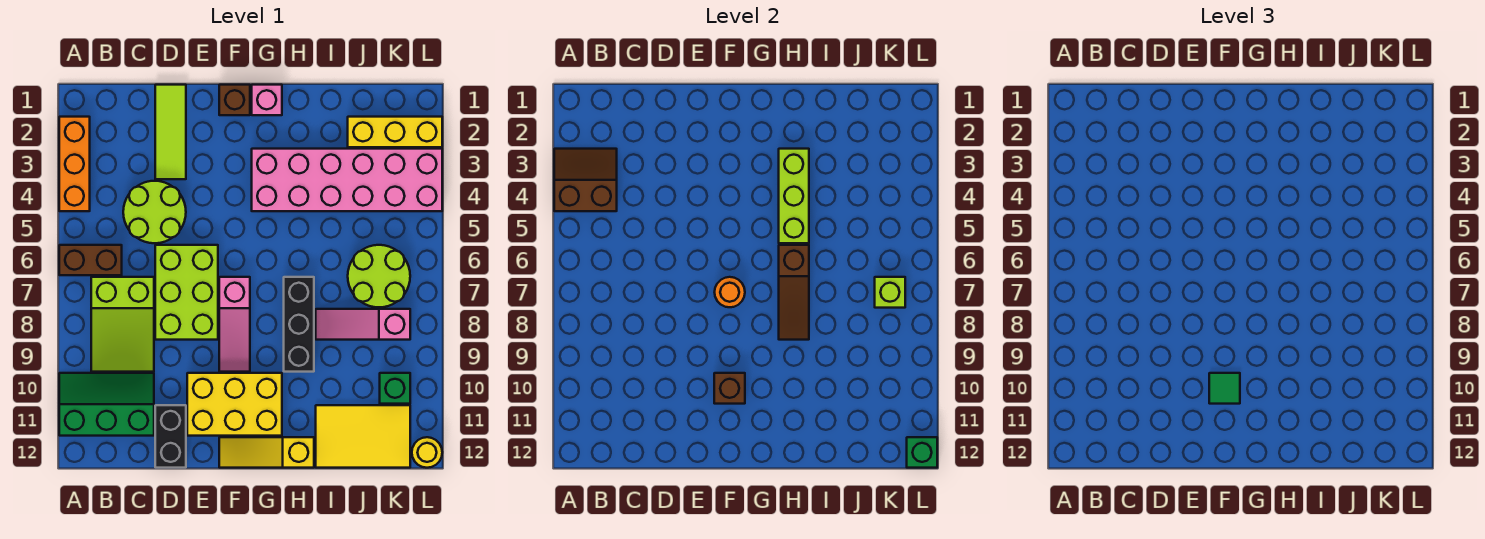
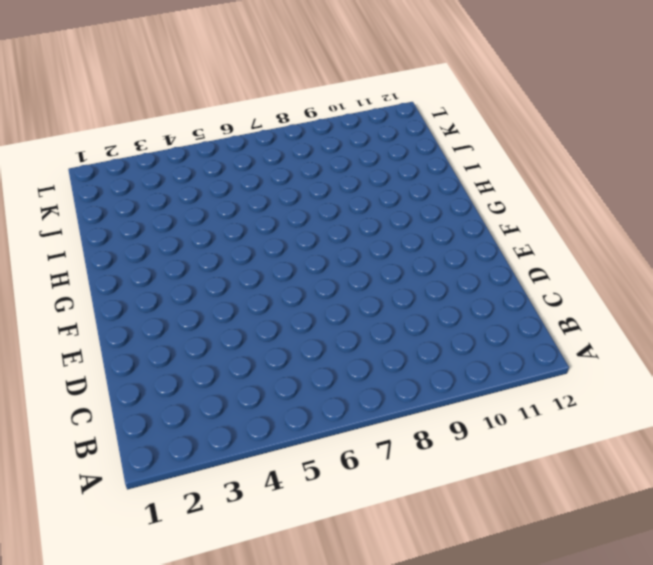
none -> orange brick A2:A4 level 1
none -> brown brick A6:B6 level 1
none -> green slope A10:C11 level 1 top 11

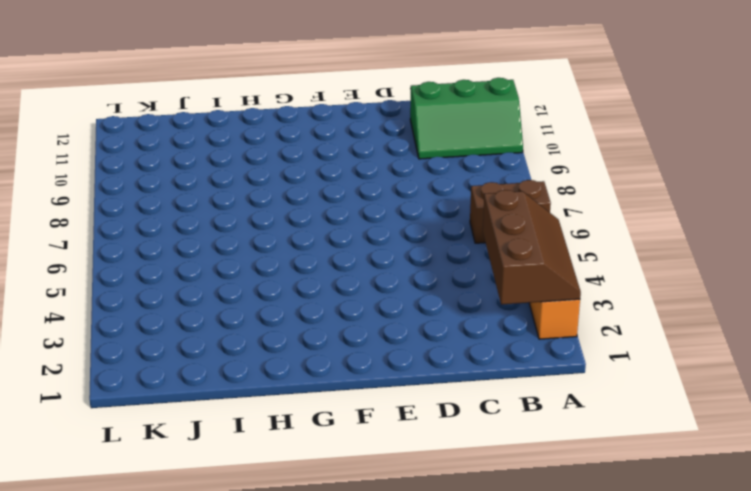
brown slope A2:B4 level 2 top B -> brown slope A3:B4 level 2 top 4
none -> lime slope B7:C9 level 1 top 7
none -> lime round brick C4:D5 level 1
none -> lime tile D1:D3 level 1

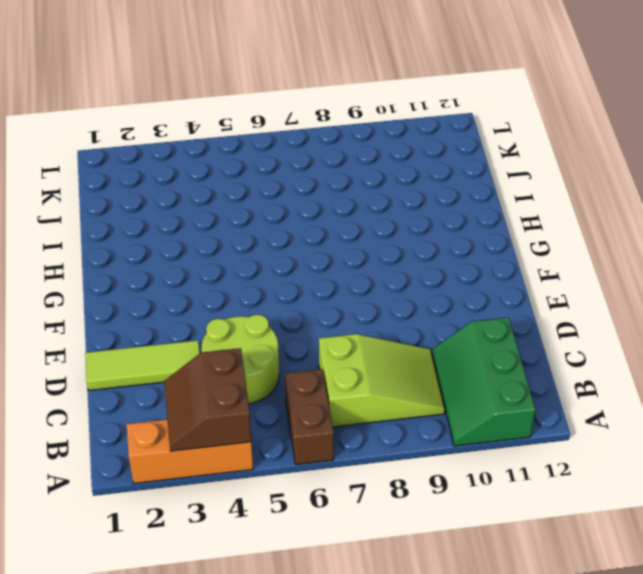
none -> lime brick D6:E8 level 1
none -> black brick D11:D12 level 1
none -> yellow brick E10:G11 level 1

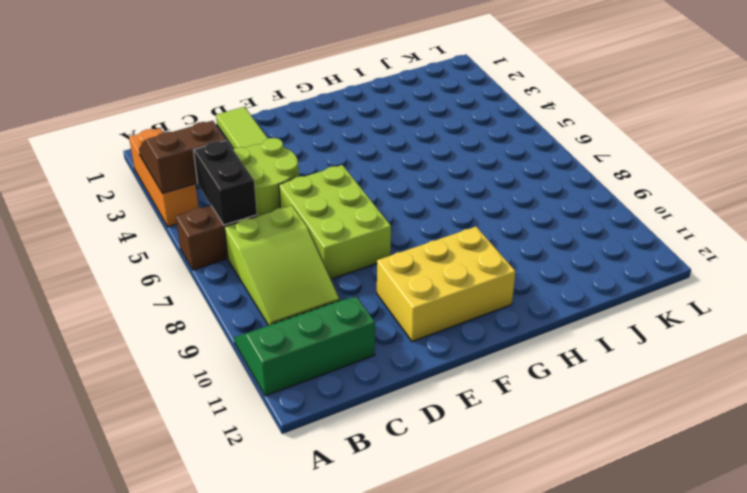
black brick B5:B6 level 2 -> black brick D11:D12 level 1
none -> brown brick F1 level 1
none -> pink slope F7:F9 level 1 top 7
none -> yellow slope F12:H12 level 1 top H

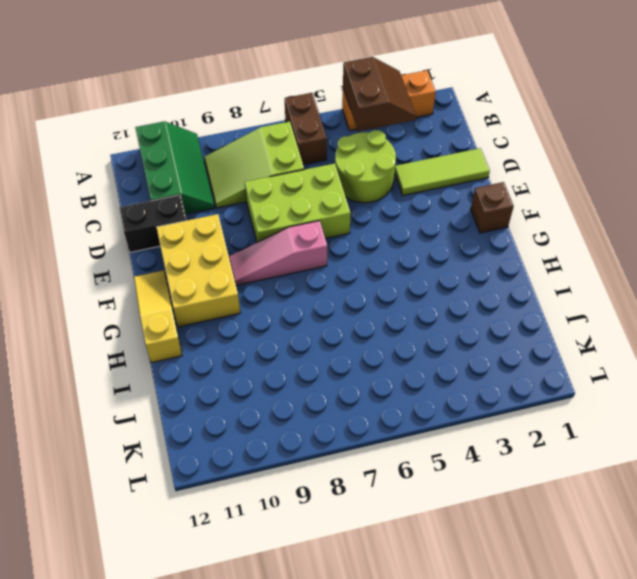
none -> pink brick G1 level 1
none -> pink brick G3:L4 level 1
none -> black brick H7:H9 level 1

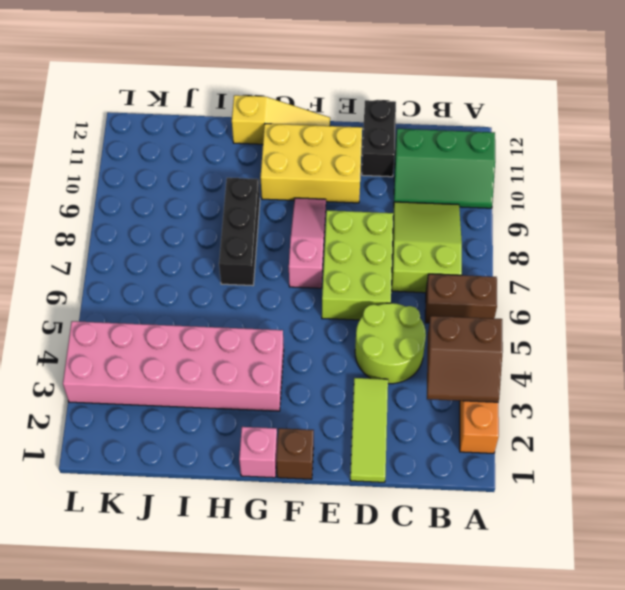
none -> pink slope I8:K8 level 1 top K
none -> yellow tile I11:K12 level 1
none -> yellow brick J2:L2 level 1

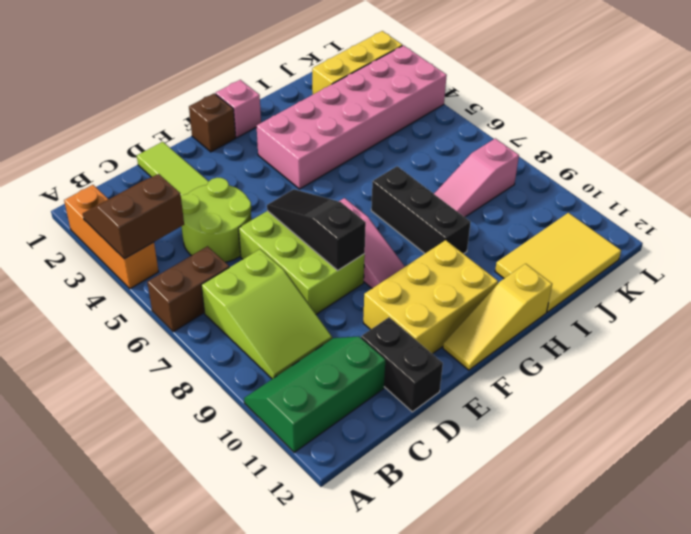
black slope E6:E8 level 2 top 8 -> none
none -> lime round brick J6:K7 level 1
none -> green brick K10 level 1
none -> yellow round brick L12 level 1

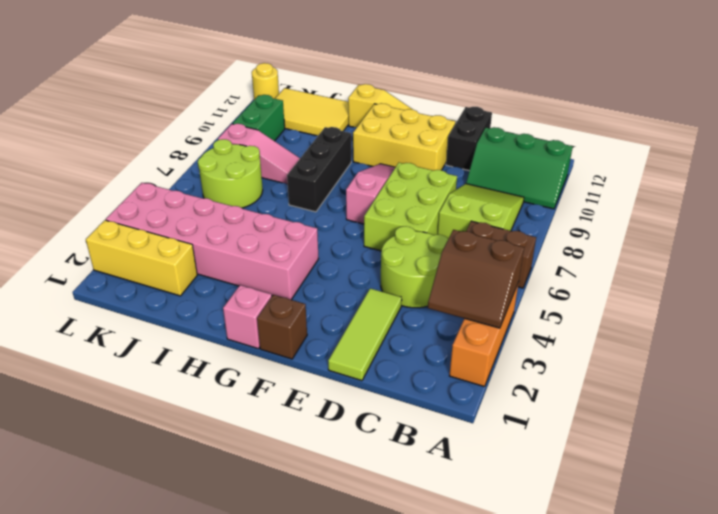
green brick K9:K10 level 1 -> green brick K10 level 1
none -> orange round brick F7 level 2
none -> brown brick F10 level 2
none -> lime brick H3:H5 level 2

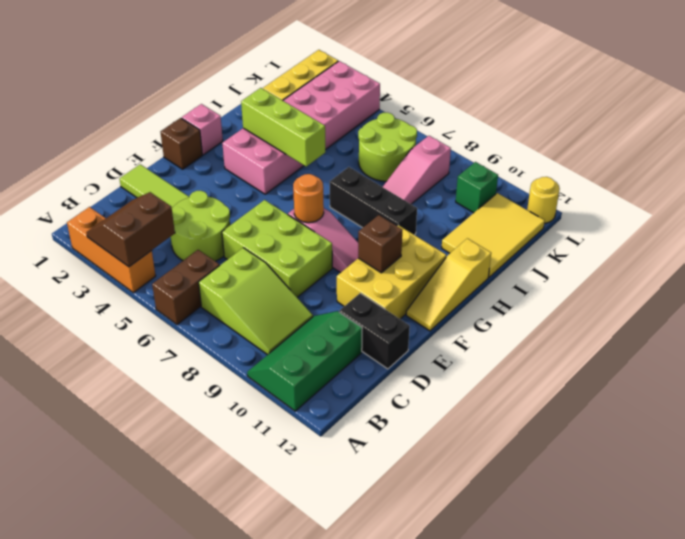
none -> brown slope H6:H8 level 2 top 6
none -> lime brick K7 level 2
none -> green brick L12 level 2

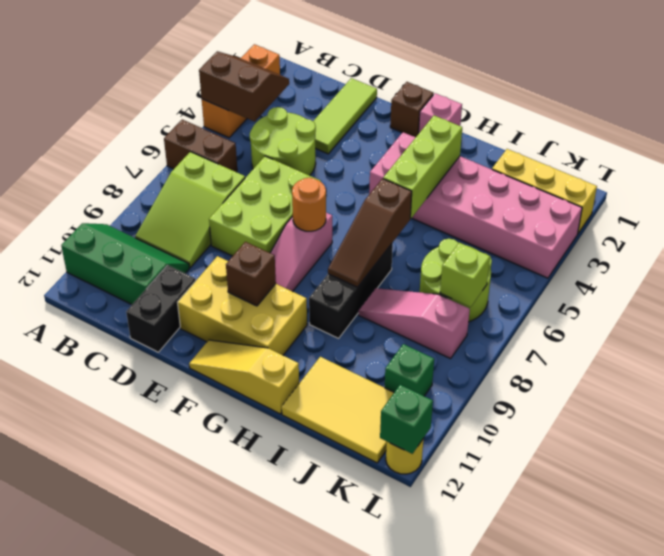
none -> green tile F10 level 3

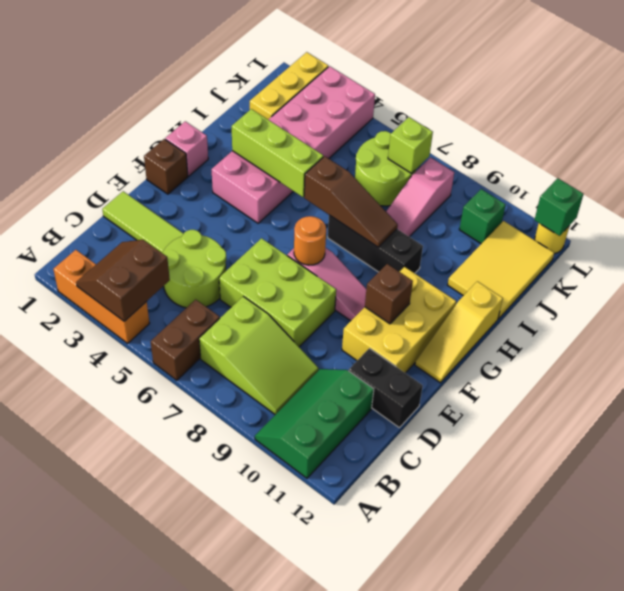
none -> green tile F10 level 3

